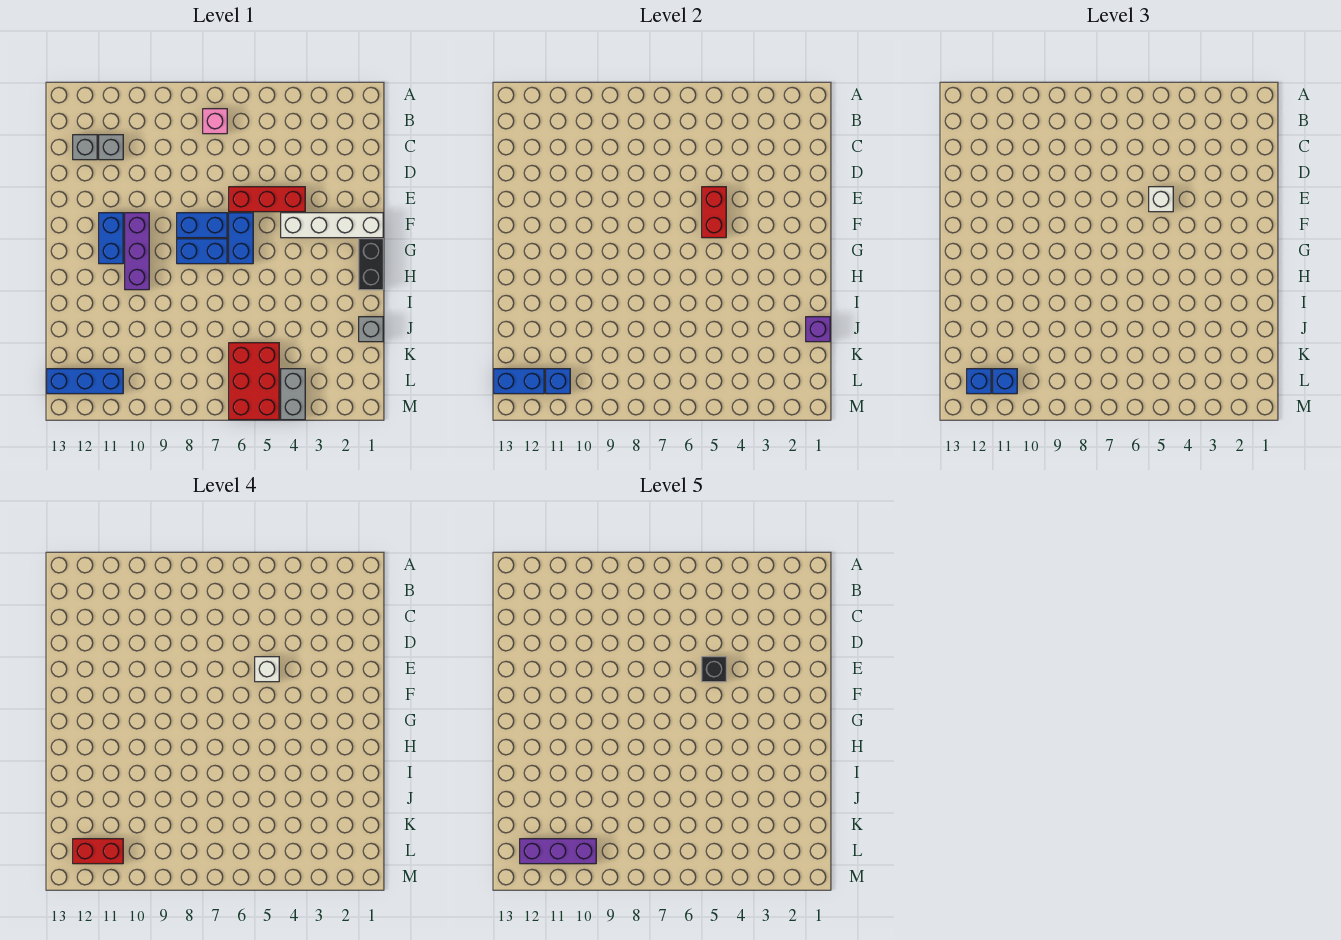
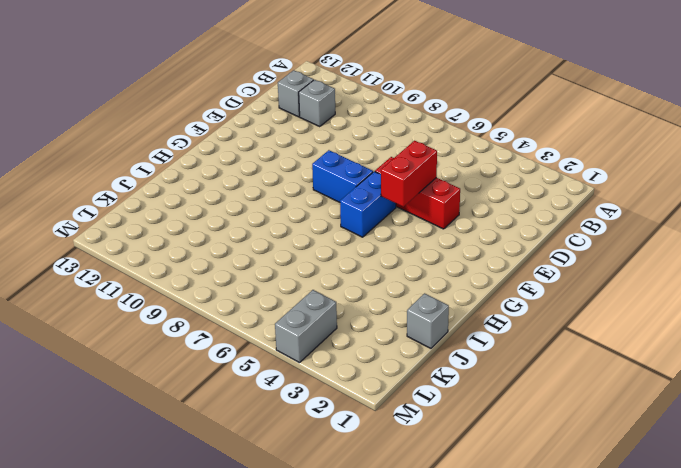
none -> pink brick B7 level 1
none -> white brick F1:F4 level 1
none -> purple brick F10:H10 level 1

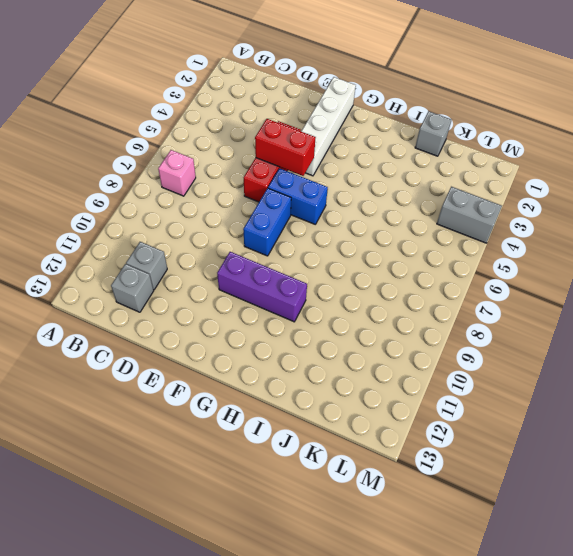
none -> blue brick F11:G11 level 1
none -> black brick G1:H1 level 1
none -> blue brick G7:G8 level 1

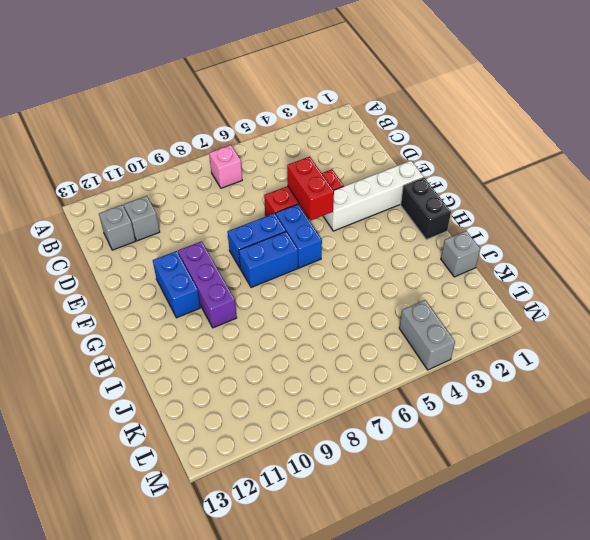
none -> red brick K5:M6 level 1
none -> blue brick L11:L13 level 1
none -> purple brick J1 level 2

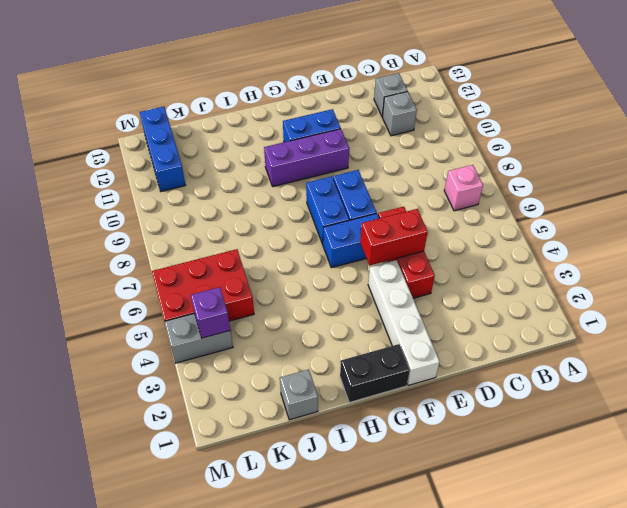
purple brick L4 level 2 -> purple brick J1 level 2
none -> blue brick L11 level 2
none -> blue brick L12:L13 level 2
none -> white brick E5 level 3

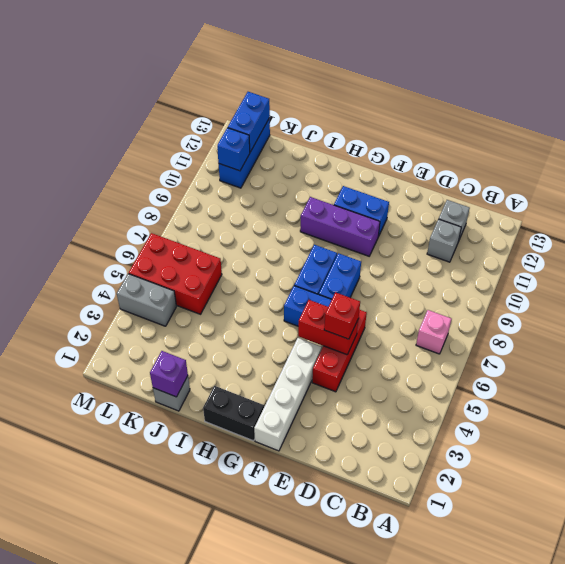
red brick E5 level 3 -> white brick E5 level 3
none -> blue brick L11 level 3
none -> blue brick L12 level 3
none -> white brick E5 level 4

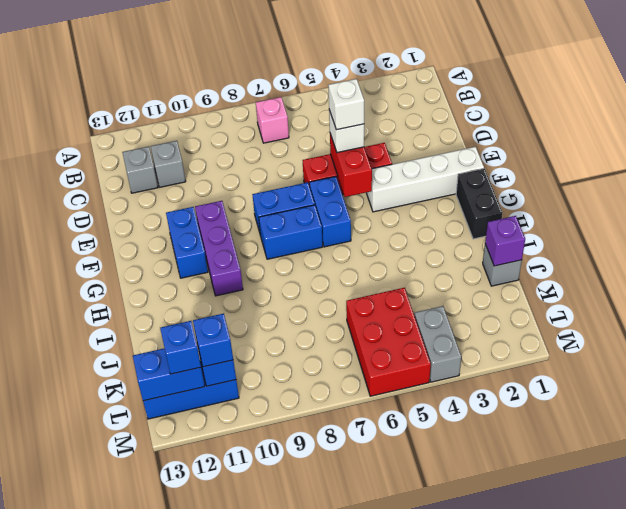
none -> red brick L11:L12 level 4
none -> black brick E5 level 5
none -> purple brick L10:L12 level 5

